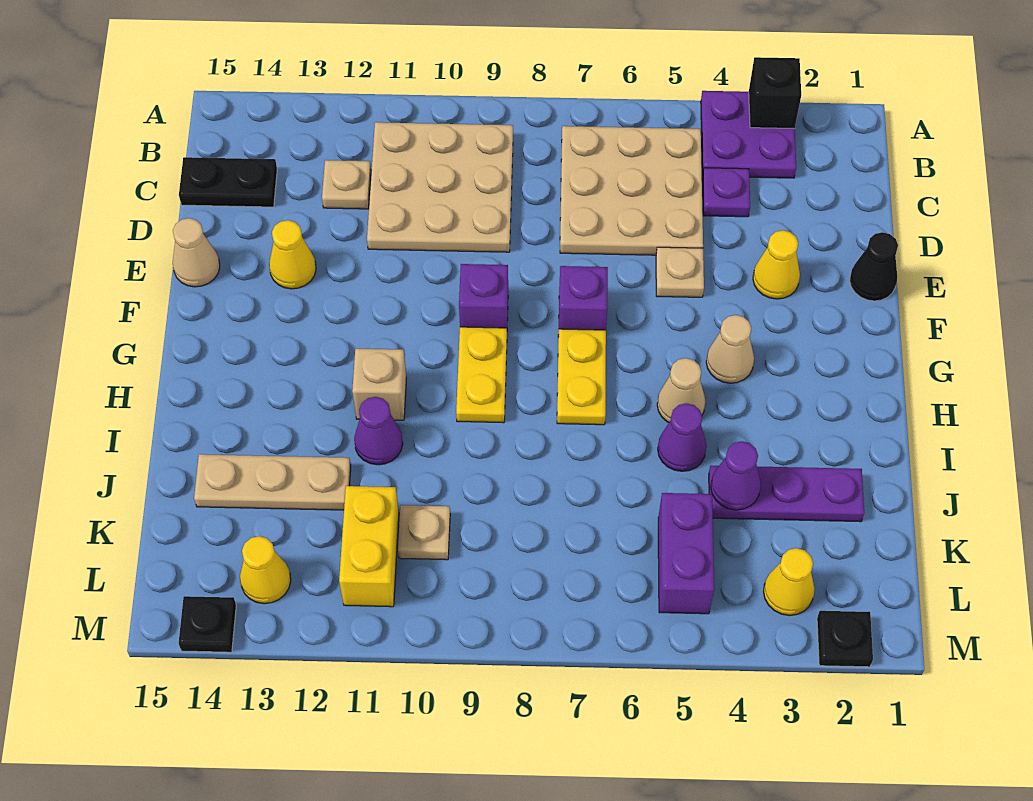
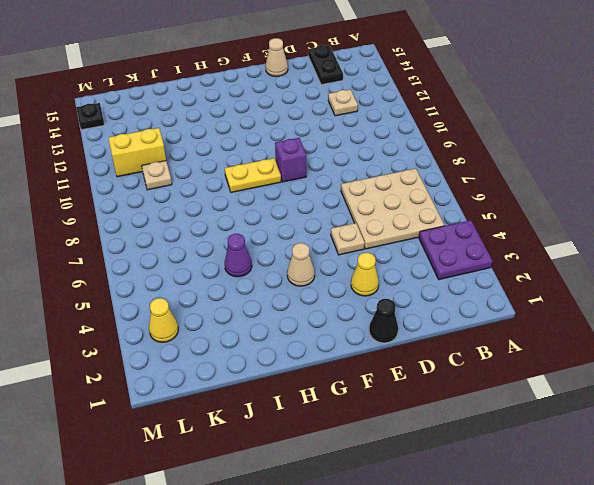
none -> tan plate B9:D11 level 1
none -> purple plate C4 level 1
none -> yellow cone E13 level 1
none -> purple brick F7 level 1

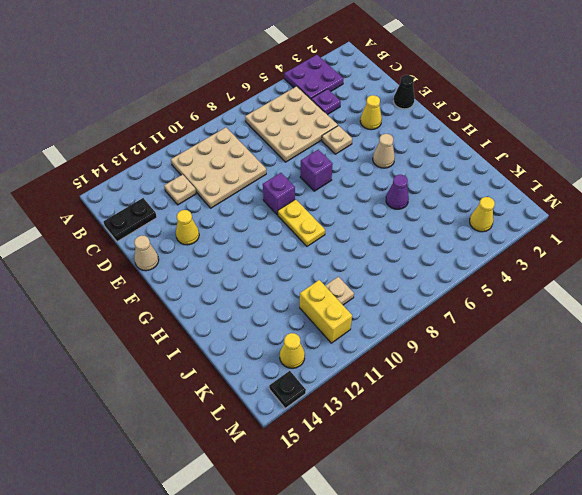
none -> yellow plate G7:H7 level 1
none -> tan cone H5 level 1
none -> tan brick H11 level 1
none -> purple cone I11 level 1

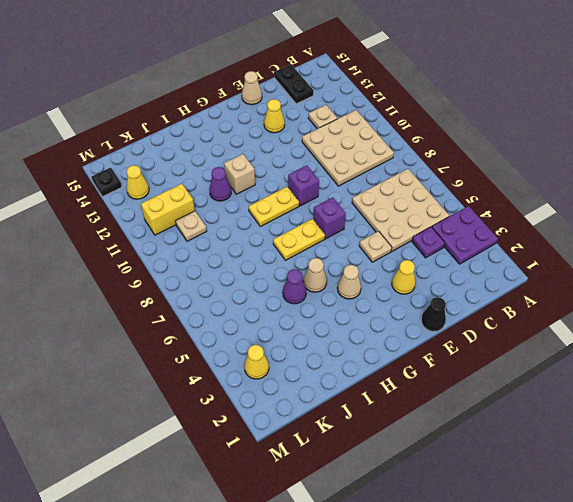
none -> purple plate J2:J4 level 1
none -> tan plate J12:J14 level 1
none -> purple brick K5:L5 level 1
none -> black plate M2 level 1

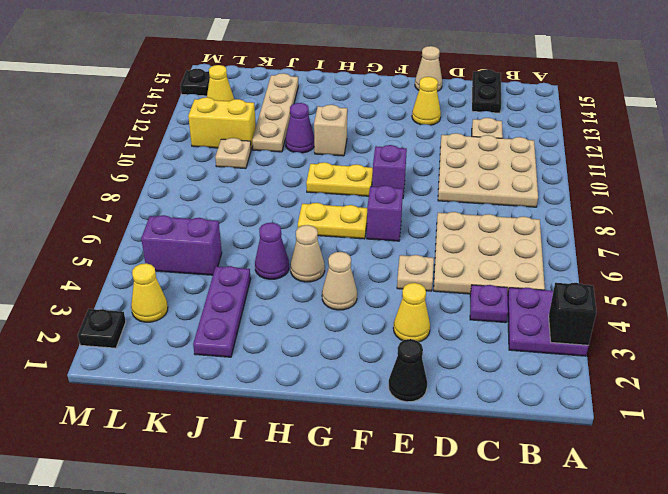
tan plate J11:J14 level 1 -> tan plate J12:J14 level 1
none -> purple cone J4 level 2

